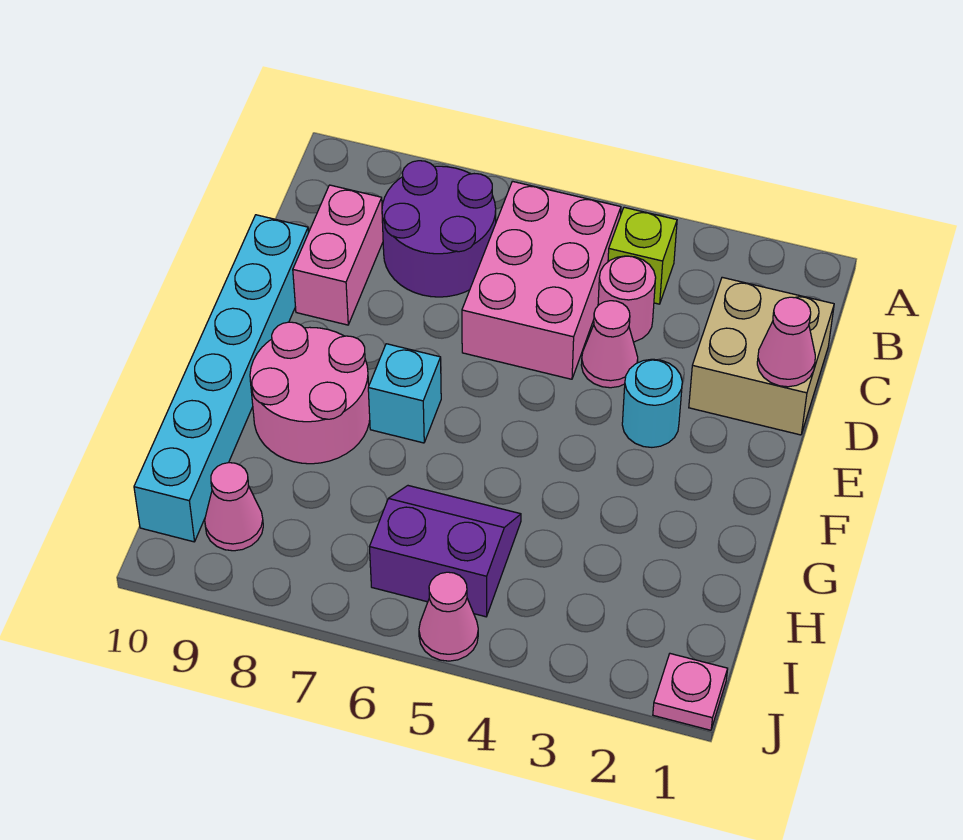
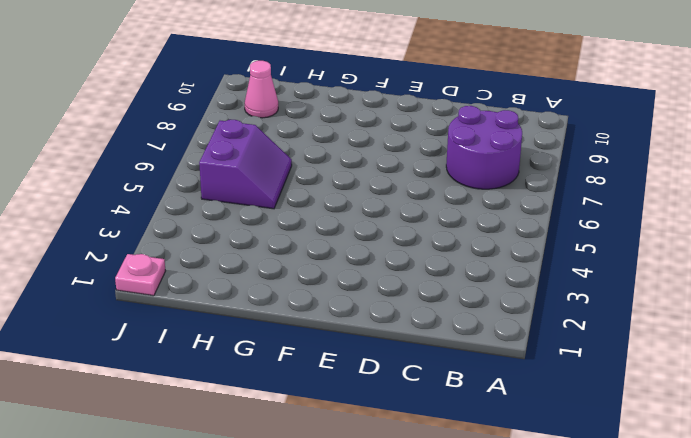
none -> lime brick B4 level 1
none -> pink brick B5:D6 level 1
none -> tan brick C1:D2 level 1

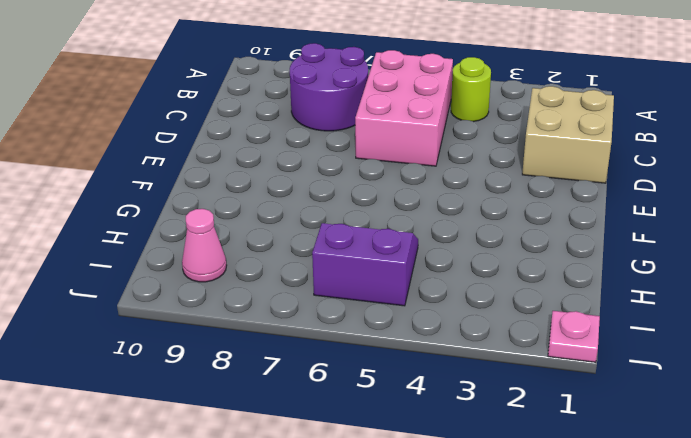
lime round brick B4 level 1 -> lime brick B4 level 1
none -> pink round brick C4 level 1
none -> pink brick C9:D9 level 1
none -> pink cone D4 level 1

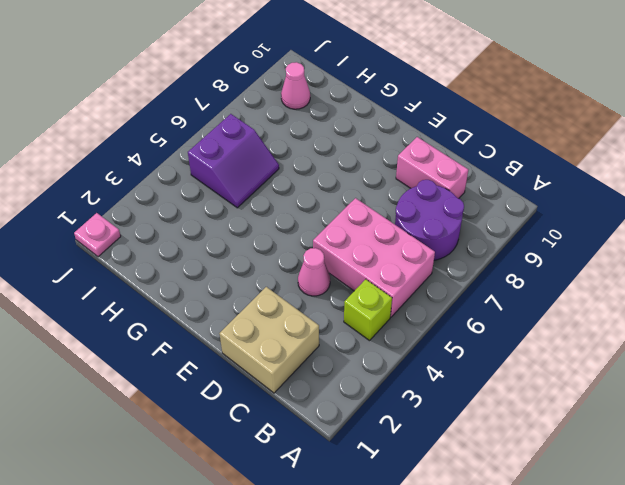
none -> pink round brick C4 level 1
none -> cyan brick D10:I10 level 1
none -> cyan round brick E3 level 1

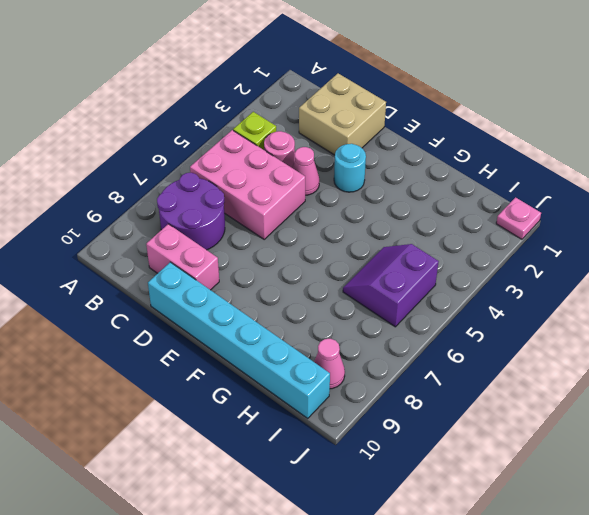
none -> cyan brick F7 level 1
none -> pink round brick F8:G9 level 1
none -> pink cone J5 level 1

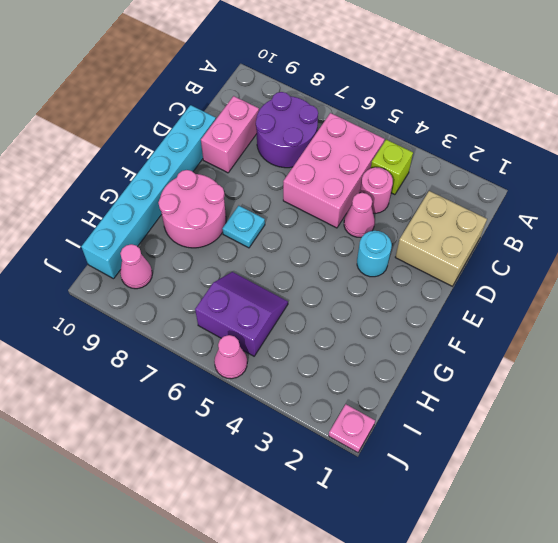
cyan plate F7 level 1 -> cyan brick F7 level 1
none -> pink cone D1 level 2

